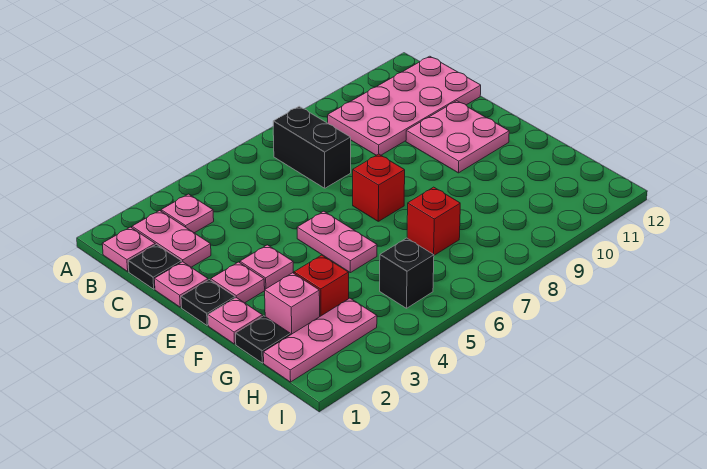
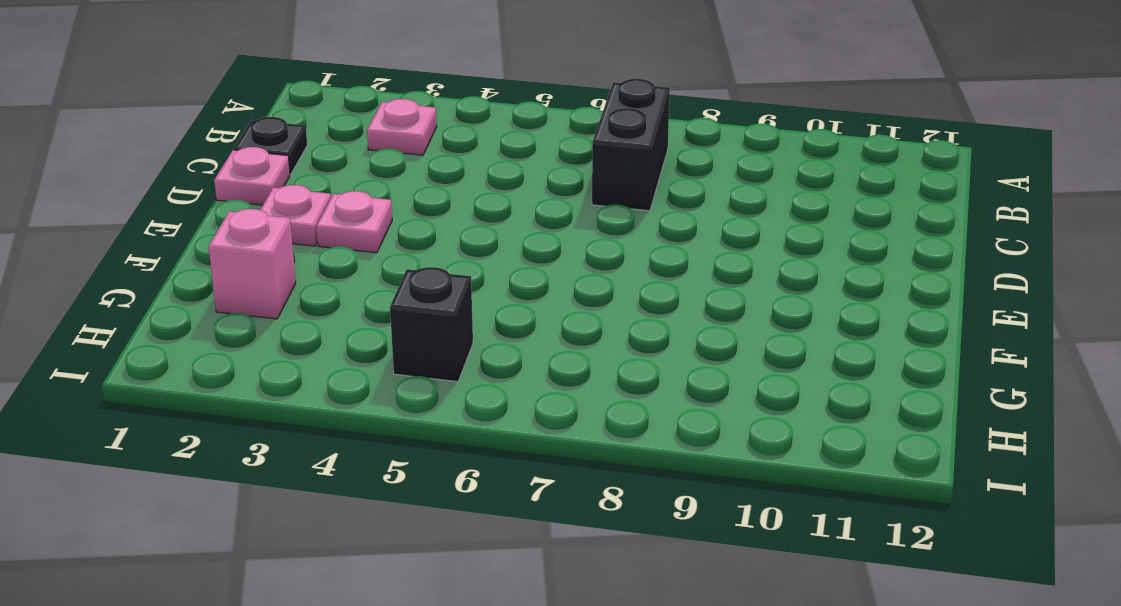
none -> pink plate B1 level 1
none -> pink plate B2:C2 level 1
none -> pink plate B9:C12 level 1

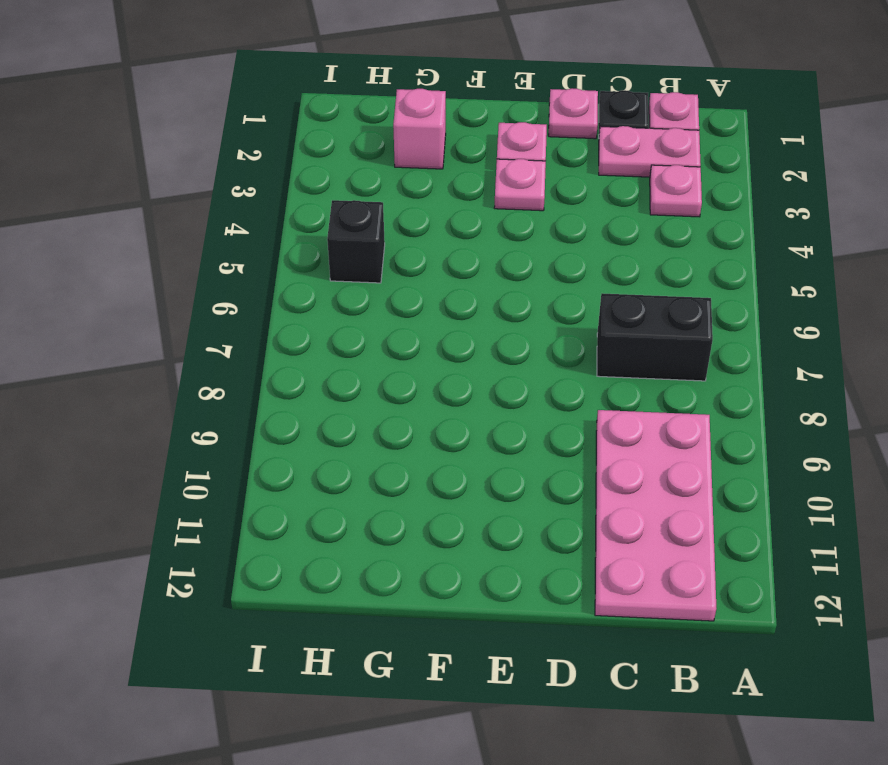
none -> pink plate D10:E11 level 1
none -> black plate E1 level 1
none -> pink plate E5:F5 level 1

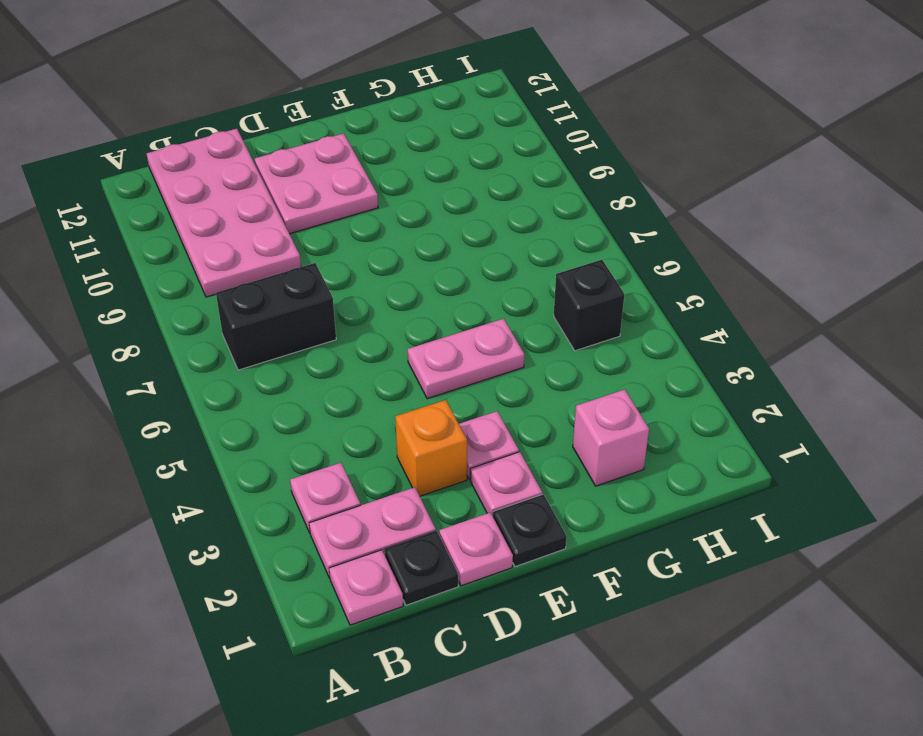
orange brick D3 level 1 -> none
none -> red brick E7 level 1
none -> pink plate F1 level 1
none -> black plate G1 level 1

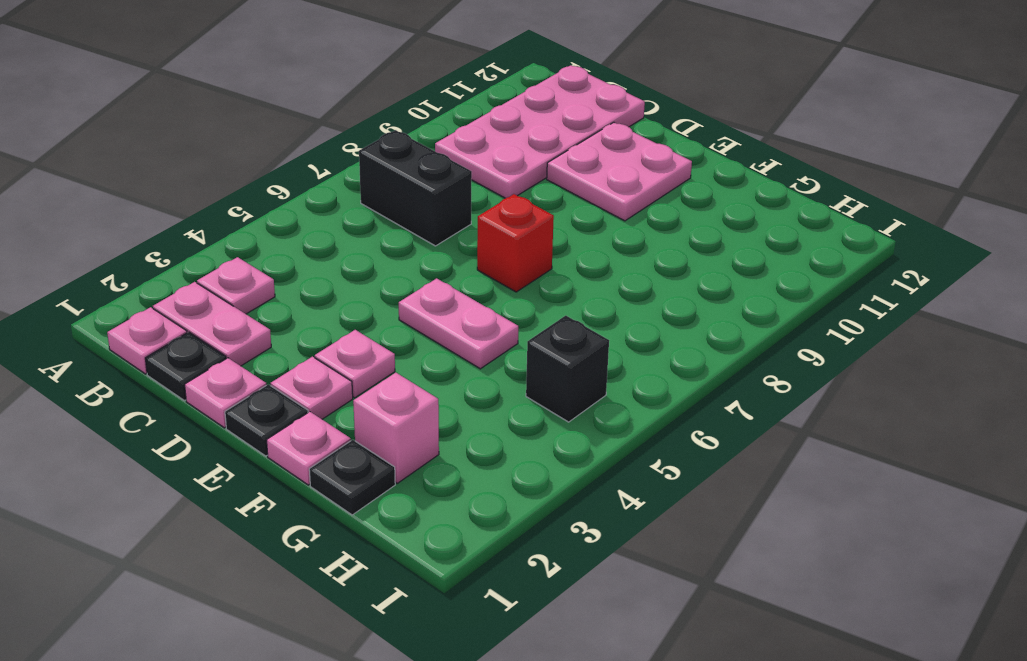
none -> red brick G3 level 1
none -> red brick G7 level 1
none -> pink plate H1:H3 level 1

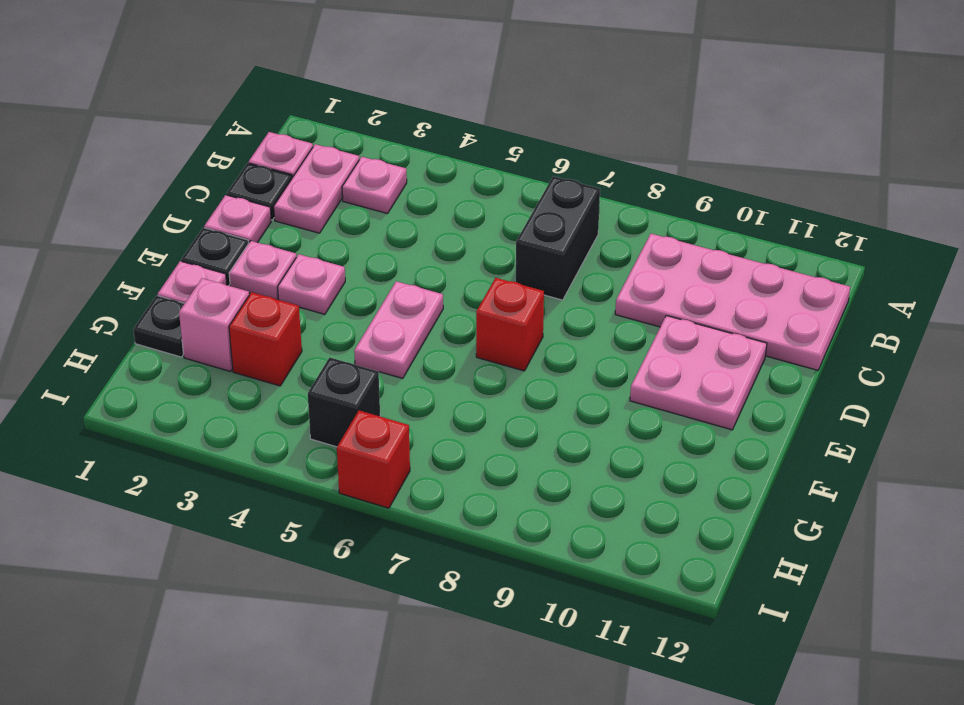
red brick I6 level 1 -> red brick G7 level 1
none -> pink plate H1:H3 level 1

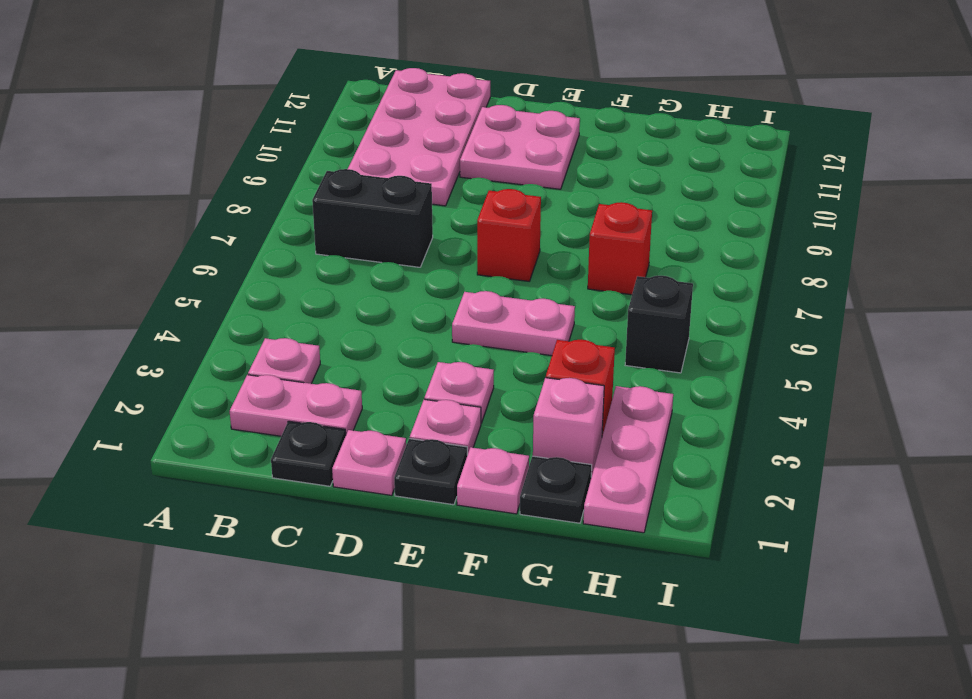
none -> pink plate B1 level 1

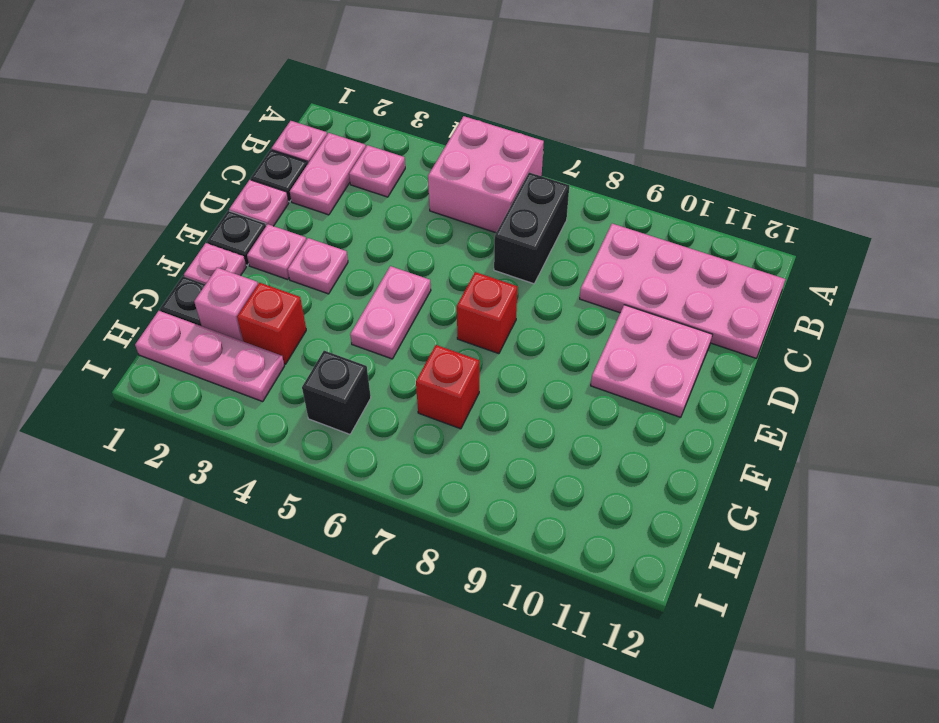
pink brick A5:B6 level 1 -> none

